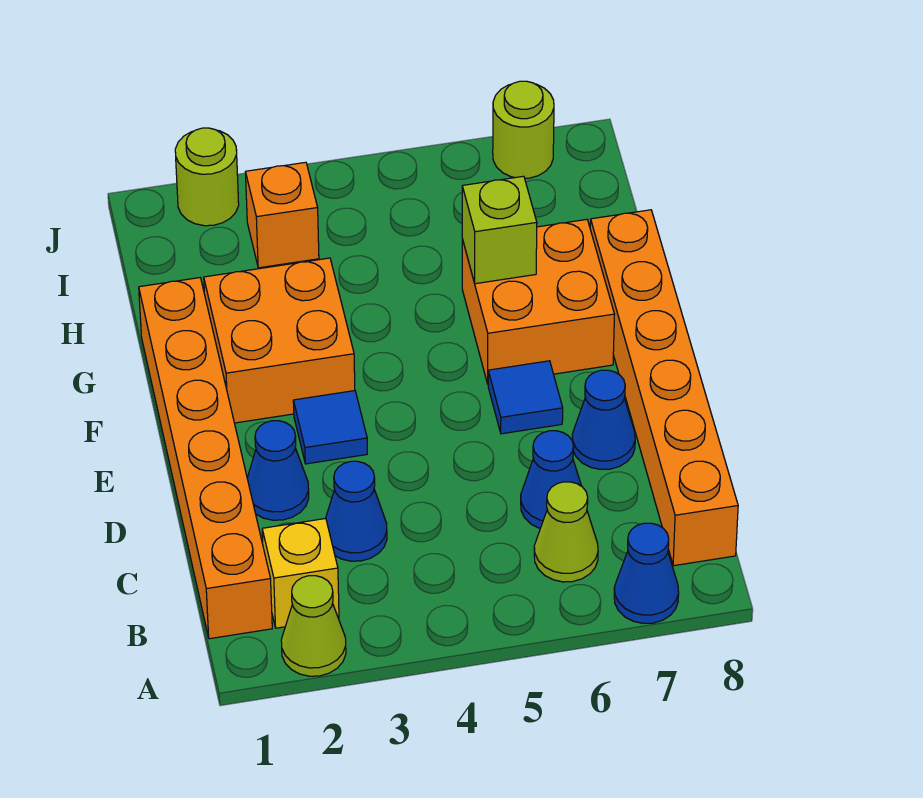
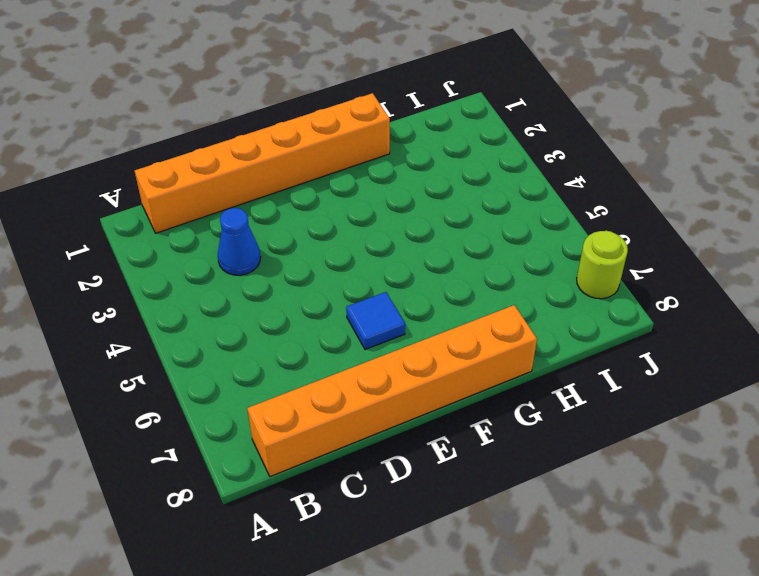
none -> lime cone A2 level 1
none -> blue cone A7 level 1
none -> yellow brick B2 level 1

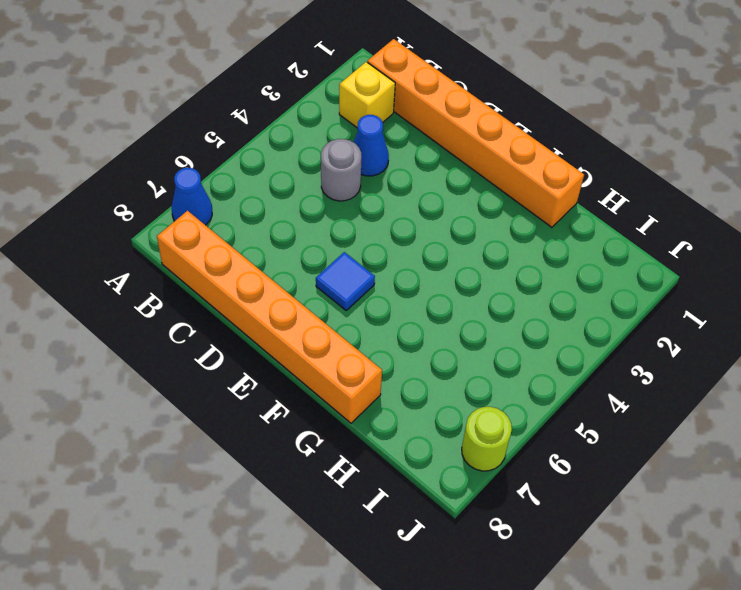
grey round brick C4 level 1 -> none
none -> lime cone A2 level 1
none -> lime cone B6 level 1
none -> blue cone C6 level 1

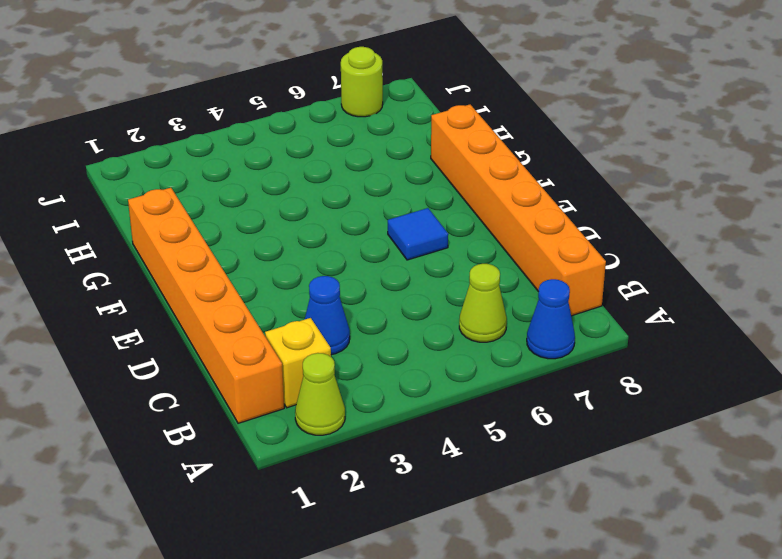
none -> blue cone C6 level 1
none -> blue cone D2 level 1
none -> blue cone D7 level 1

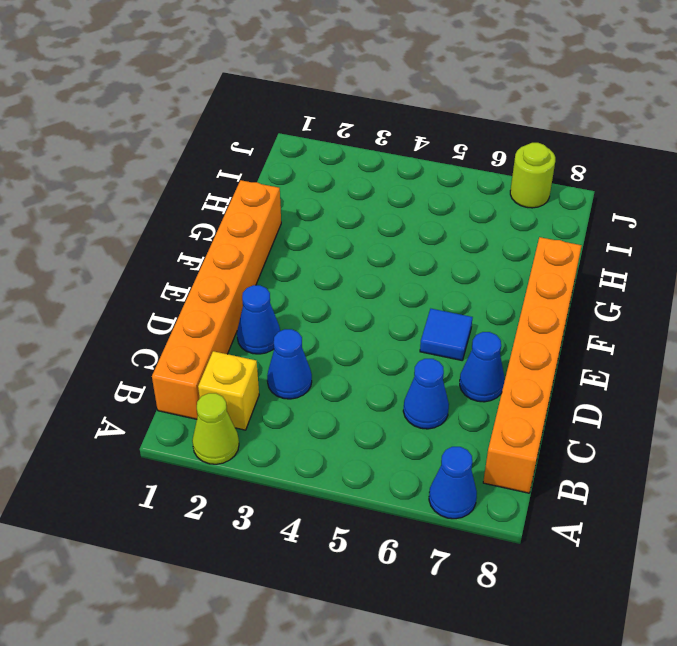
none -> lime cone B6 level 1
none -> blue tile E3 level 1
none -> orange brick F2:G3 level 1

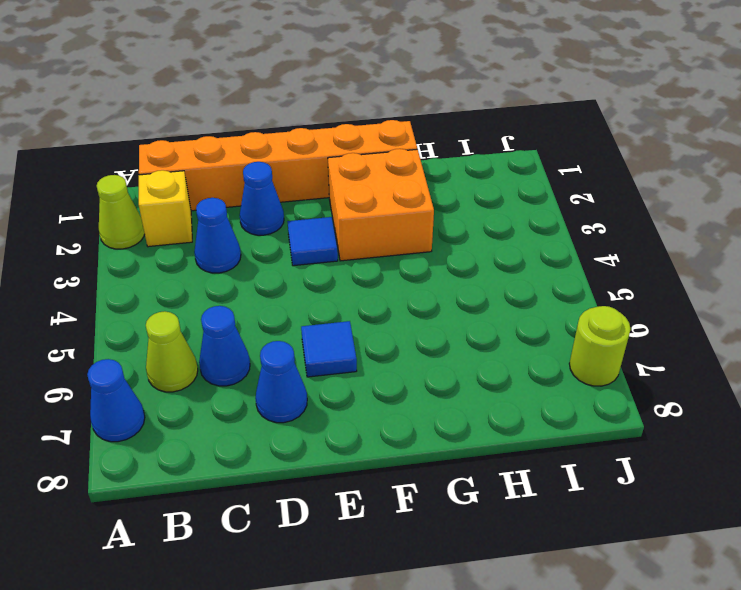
none -> orange brick B8:G8 level 1
none -> orange brick F6:G7 level 1
none -> orange brick I3 level 1

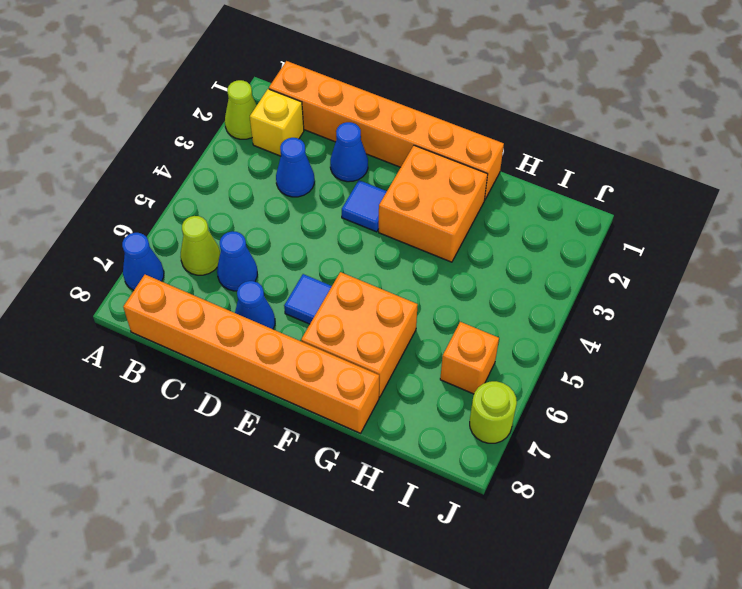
orange brick I6 level 1 -> orange brick I3 level 1
none -> lime round brick J2 level 1
none -> lime brick G6 level 2

